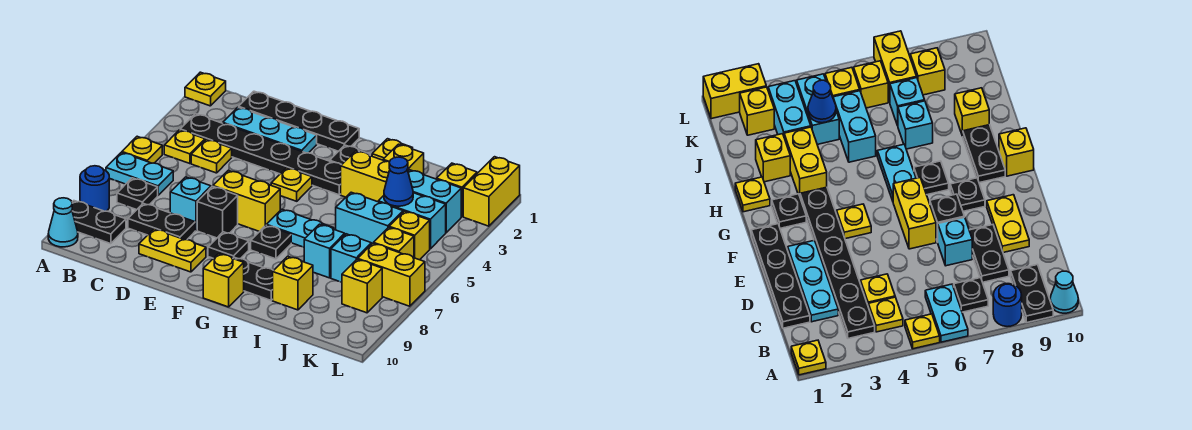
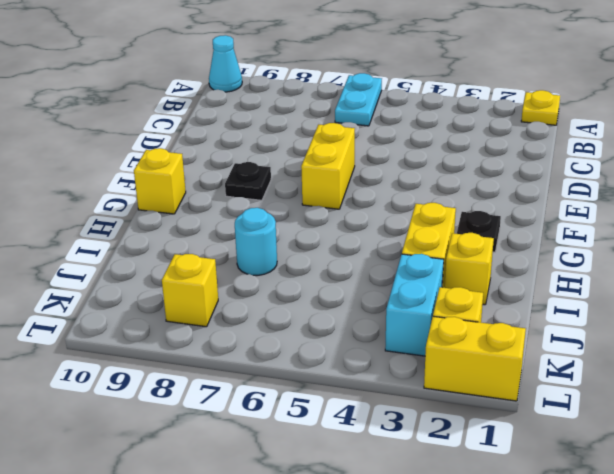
cyan round brick I7 level 1 -> cyan brick I7 level 1
none -> yellow plate A5 level 1
none -> blue round brick A8 level 1
none -> black plate A9:B9 level 1
none -> black plate B3:G3 level 1

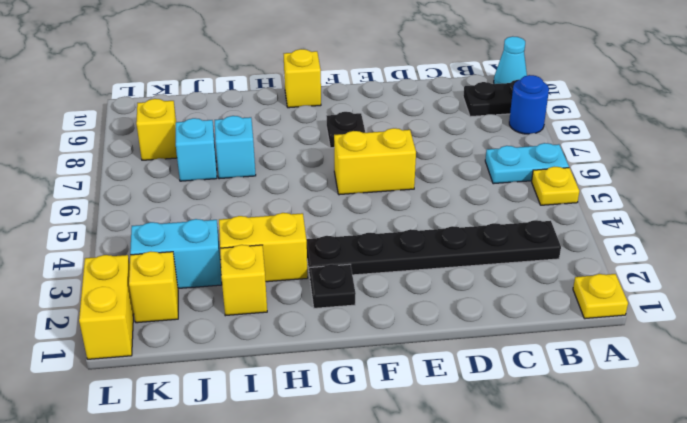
none -> yellow plate B4 level 1
none -> black plate B7 level 1
none -> black plate C1:F1 level 1
none -> cyan plate C2:E2 level 1

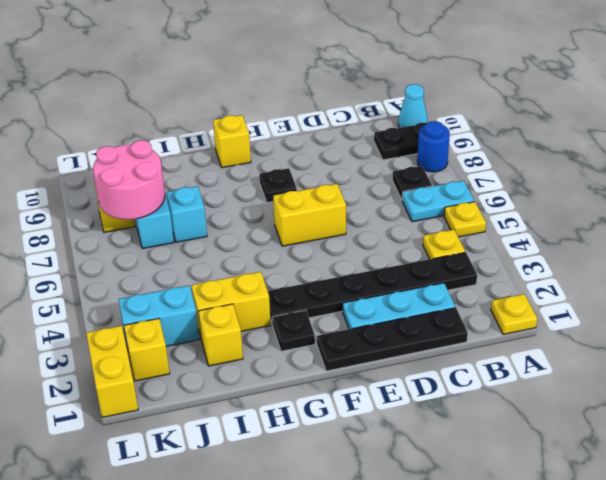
pink round brick J7:K8 level 2 -> none
none -> yellow plate C4 level 1
none -> black plate C8:D8 level 1
none -> cyan brick D7 level 1
none -> yellow plate D9:E9 level 1

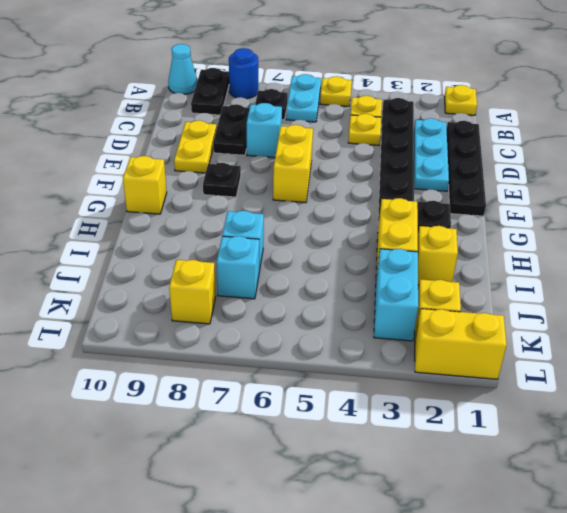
none -> black brick E7 level 1
none -> yellow plate F4 level 1
none -> cyan plate G6:H6 level 1
none -> black plate G7 level 1

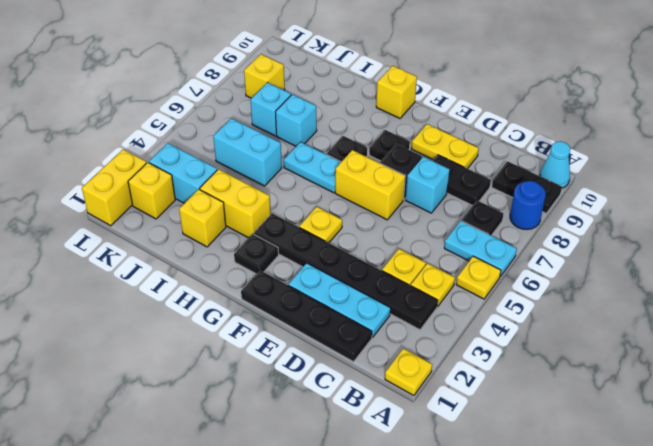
none -> black plate G9:H9 level 1
none -> yellow plate H1 level 1
none -> yellow brick I9 level 1
none -> cyan brick J4:K4 level 1

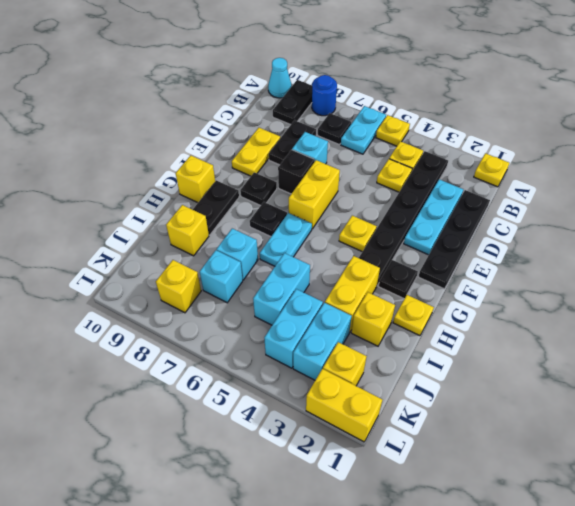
none -> yellow brick K5 level 1
none -> yellow brick K6 level 1
none -> yellow brick K7:L7 level 1
none -> blue cone J4 level 2

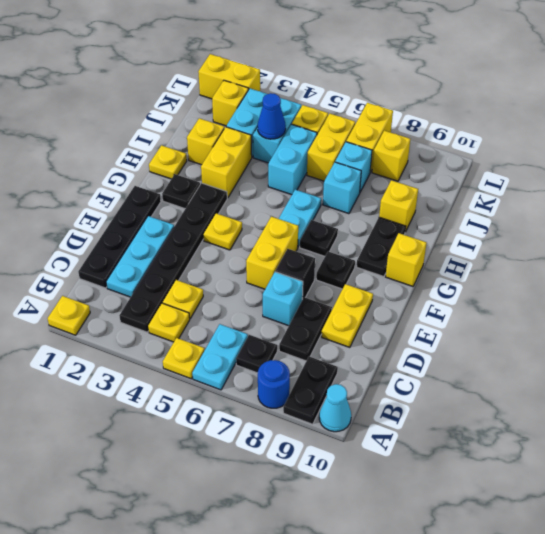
yellow brick J6:K6 level 1 -> yellow brick K6 level 1

